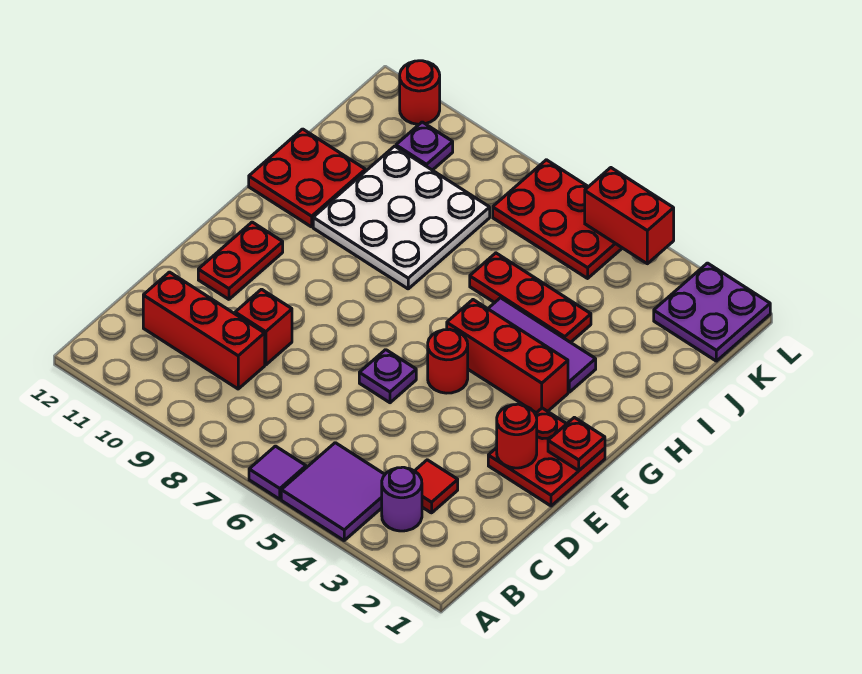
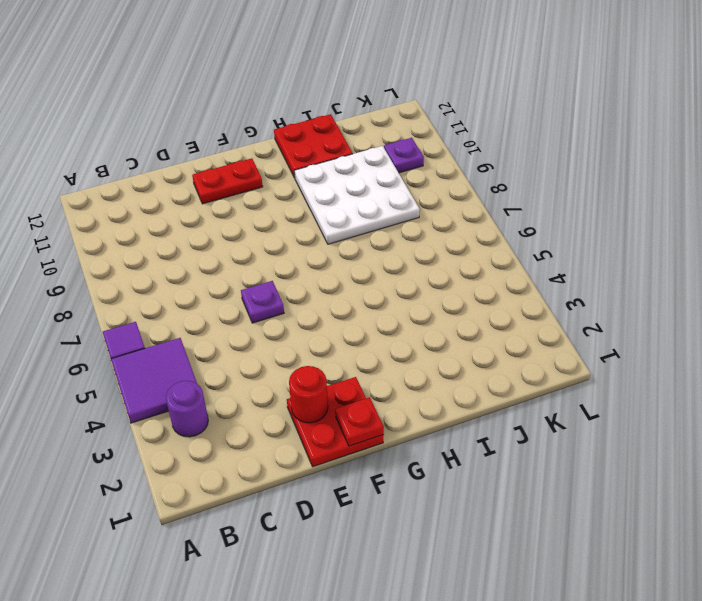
none -> red tile C3 level 1
none -> red brick C9:C11 level 1
none -> red brick D9 level 1

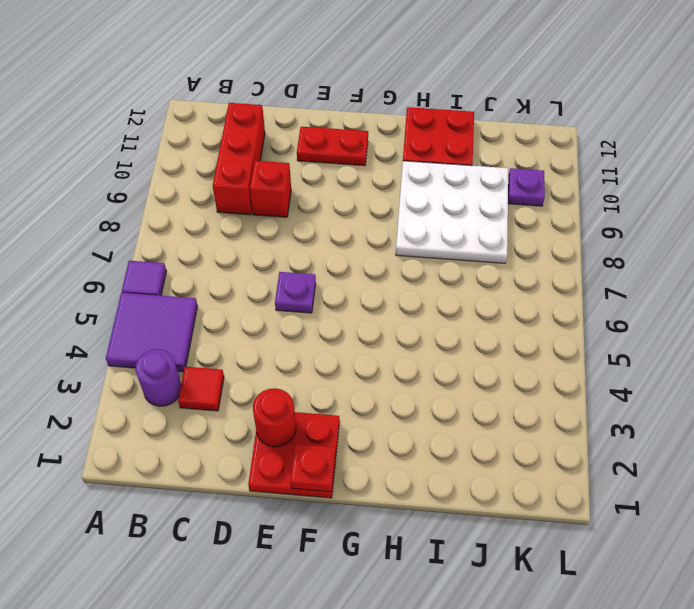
none -> red round brick F5 level 1
none -> red brick G3:G5 level 1
none -> purple tile H3:H5 level 1

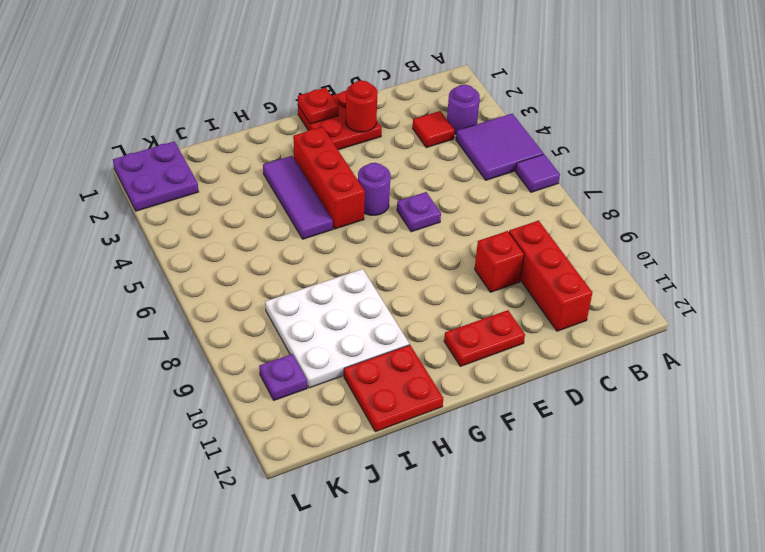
purple round brick F5 level 1 -> red round brick F5 level 1
none -> red plate I4:I6 level 1
none -> red plate K5:L7 level 1
none -> red round brick L11 level 1

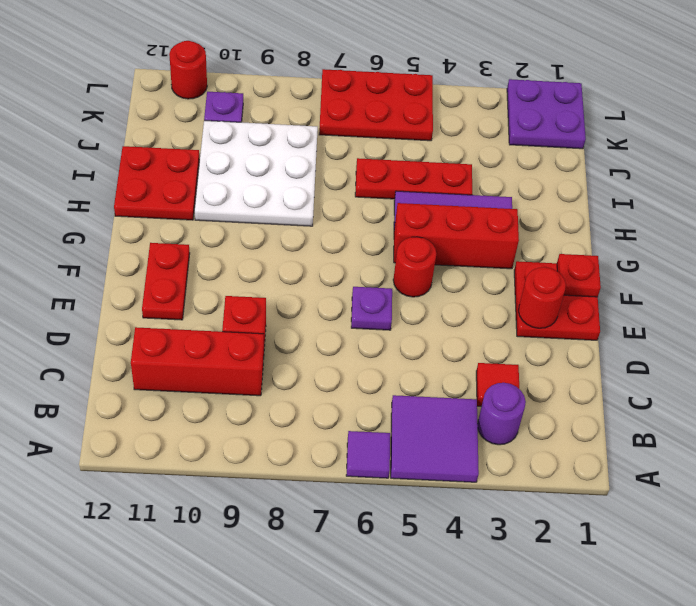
none -> red brick L4:L5 level 2

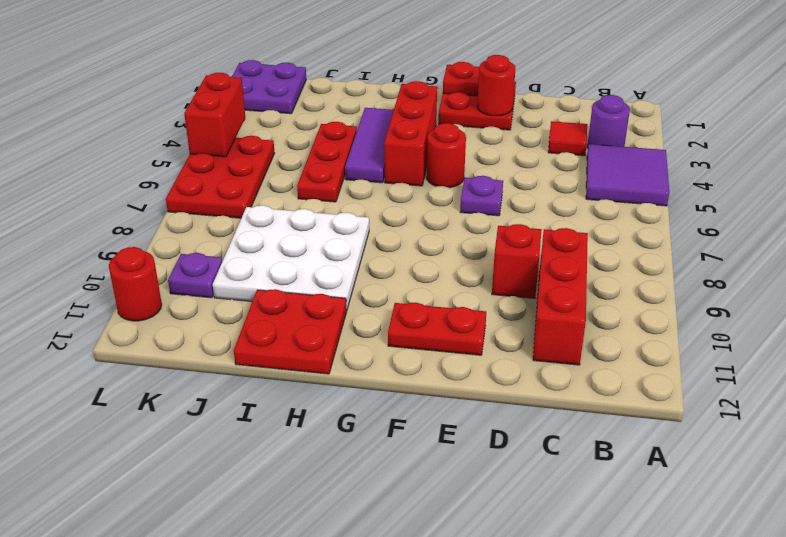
none -> purple tile A6 level 1

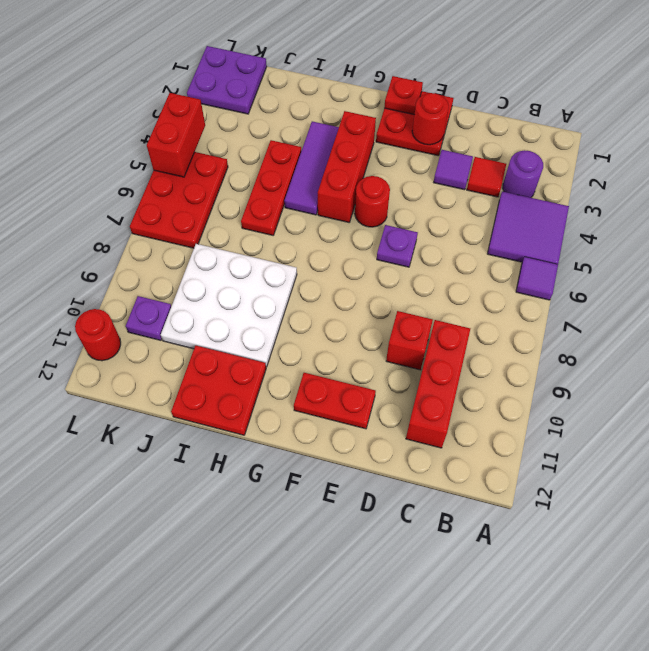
purple tile D3 level 1 -> none

